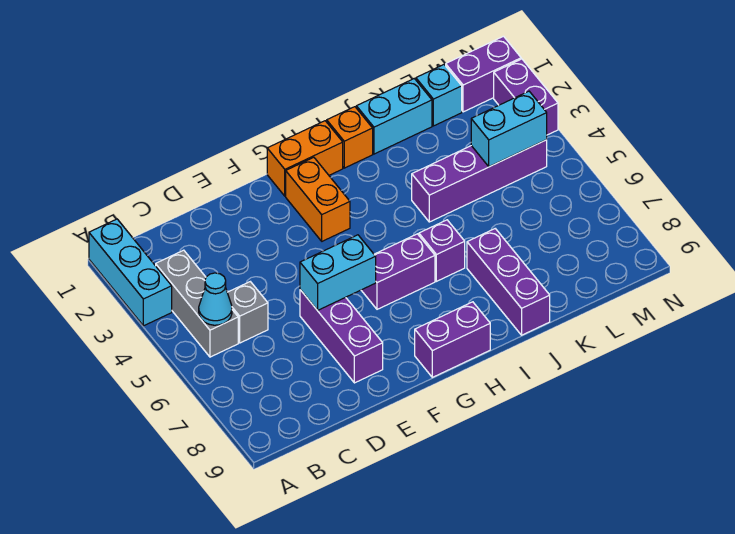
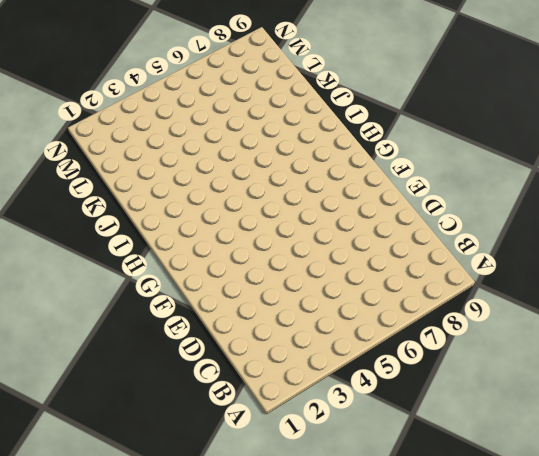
none -> cyan brick A1:A3 level 1
none -> grey brick B3:B5 level 1
none -> grey brick C5 level 1

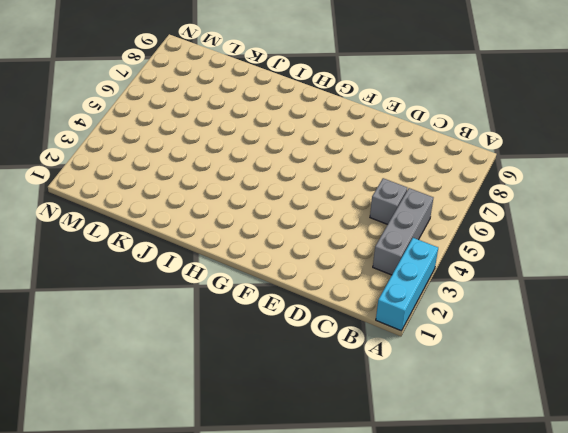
none -> purple brick E6:E8 level 1
none -> orange brick G1:H1 level 1
none -> orange brick G2:G3 level 1

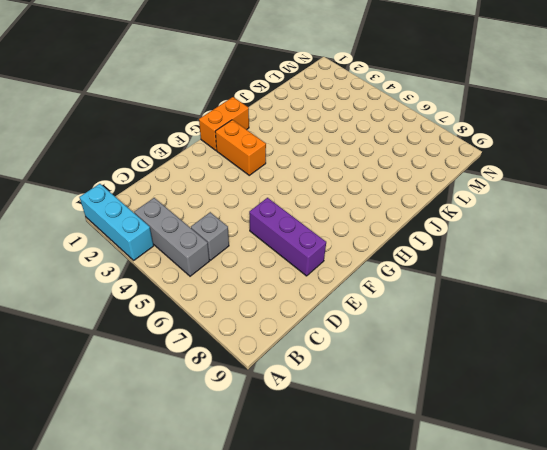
none -> purple brick G6:H6 level 1
none -> purple brick G9:H9 level 1
none -> orange brick I1 level 1

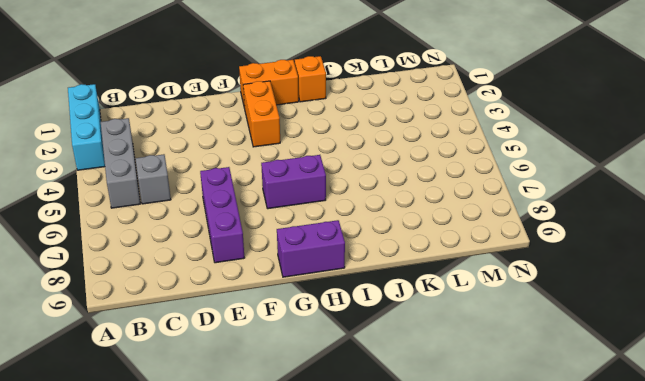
none -> purple brick I6 level 1
none -> cyan brick J1:K1 level 1
none -> purple brick J4:M4 level 1

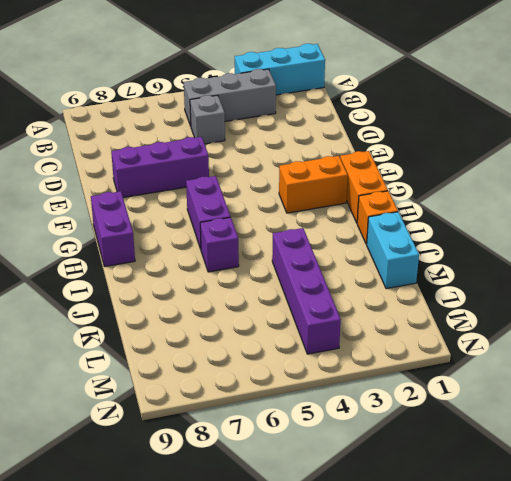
none -> purple brick J7:J9 level 1
none -> cyan brick L1 level 1
none -> purple brick M1:N1 level 1

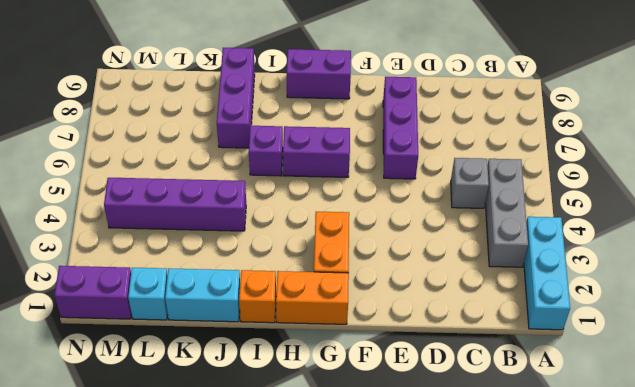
none -> purple brick N2:N3 level 1
none -> cyan cone B5 level 2
none -> cyan brick E6:F6 level 2

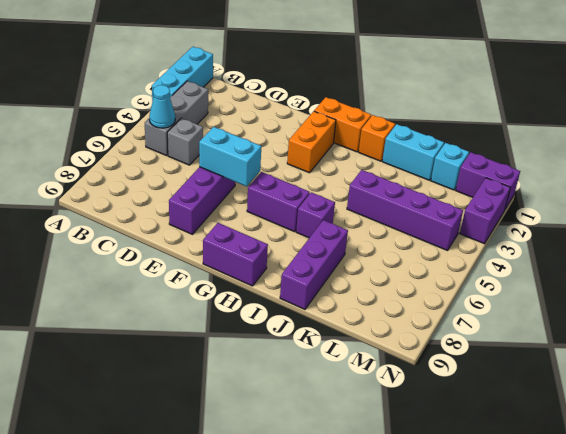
none -> cyan brick L4:M4 level 2

